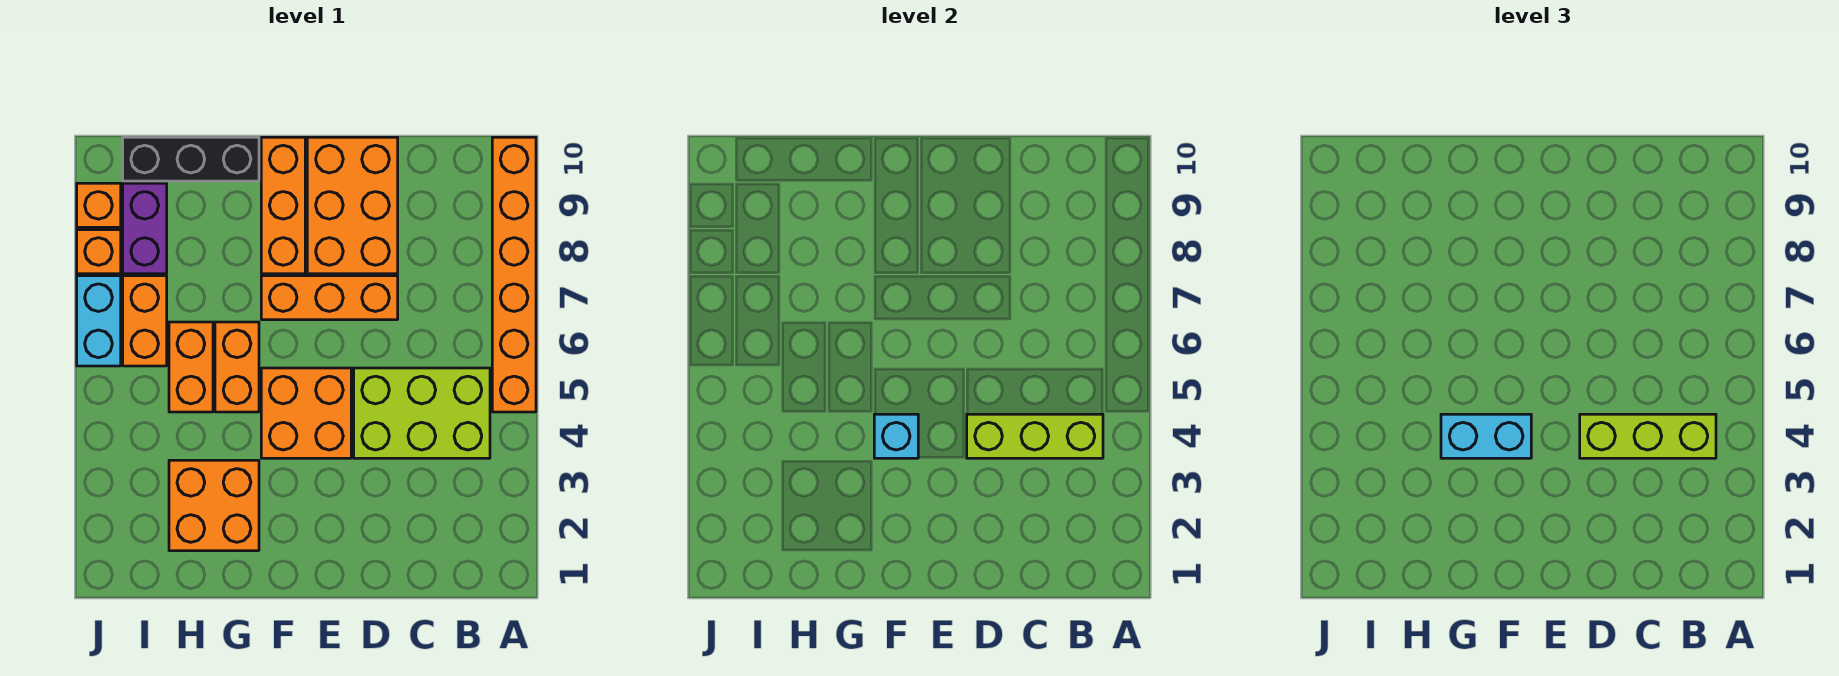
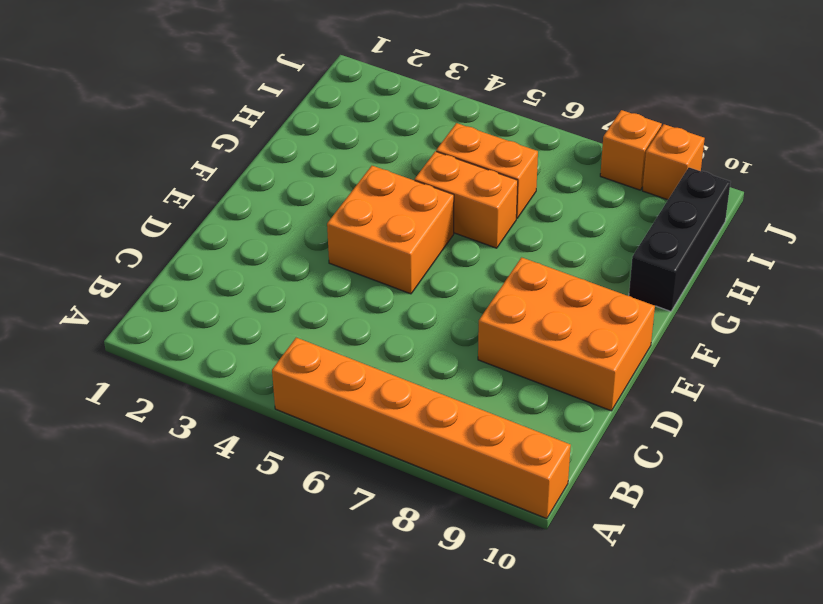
none -> lime brick B4:D5 level 1
none -> orange brick D7:F7 level 1
none -> orange brick F8:F10 level 1

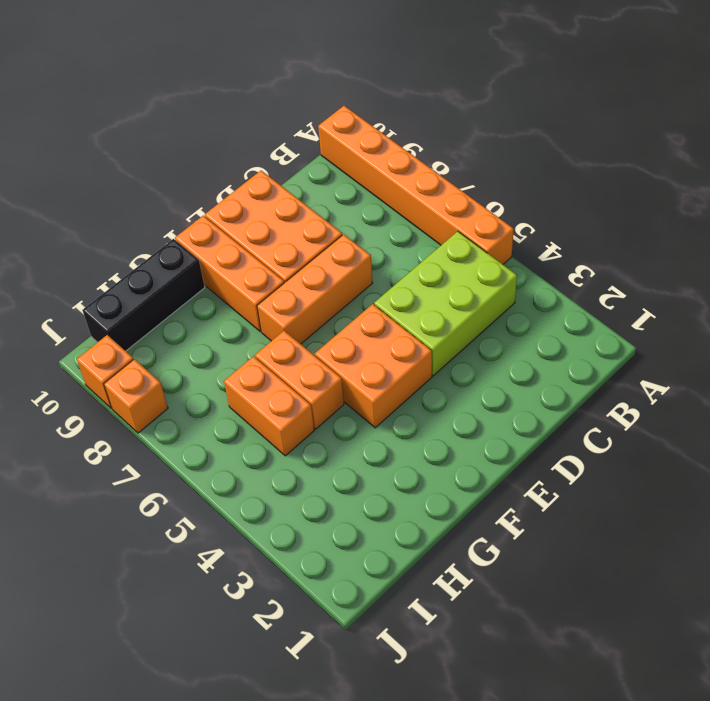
none -> orange brick G2:H3 level 1
none -> orange brick I6:I7 level 1
none -> purple brick I8:I9 level 1

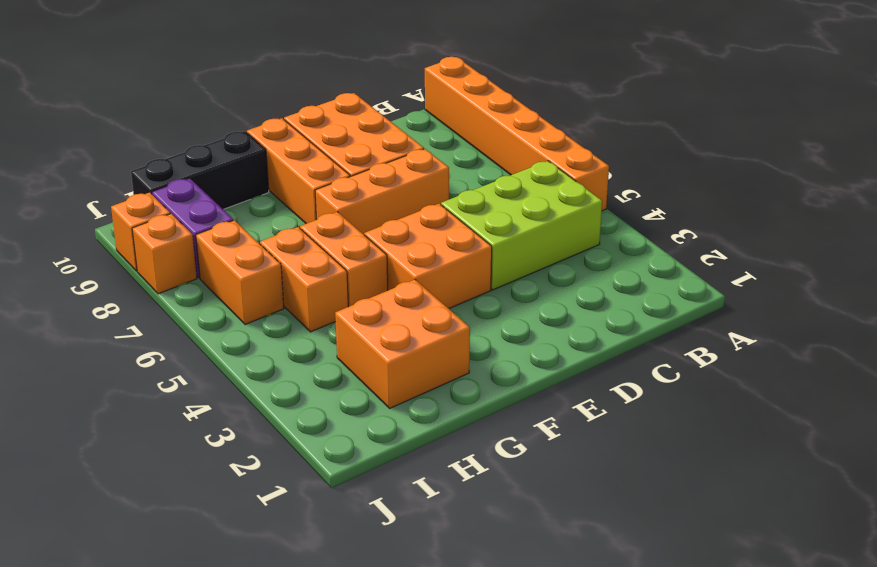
none -> cyan brick J6:J7 level 1
none -> lime brick B4:D4 level 2
none -> cyan brick F4 level 2

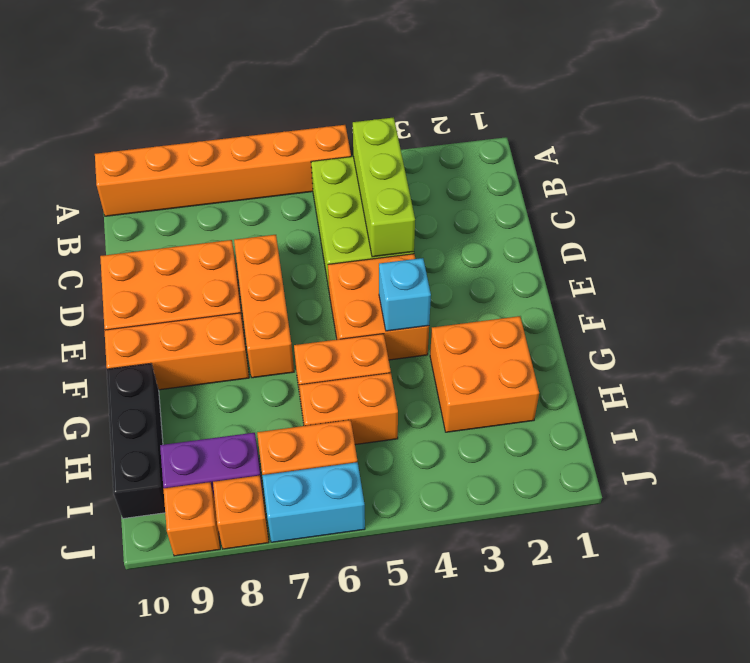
none -> lime brick B4:D4 level 3
none -> cyan brick F4:G4 level 3

